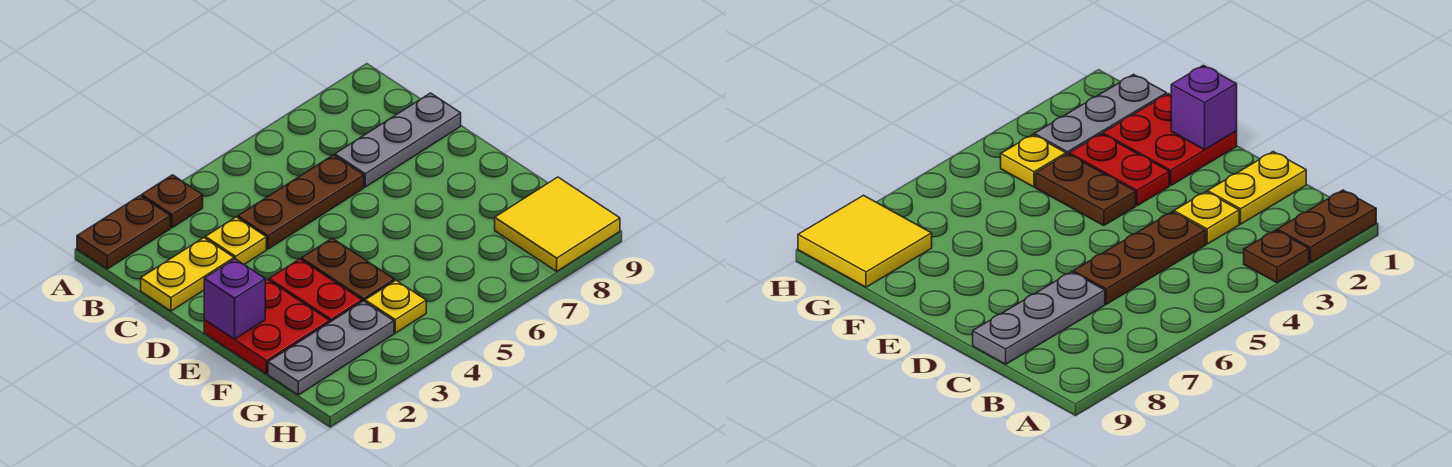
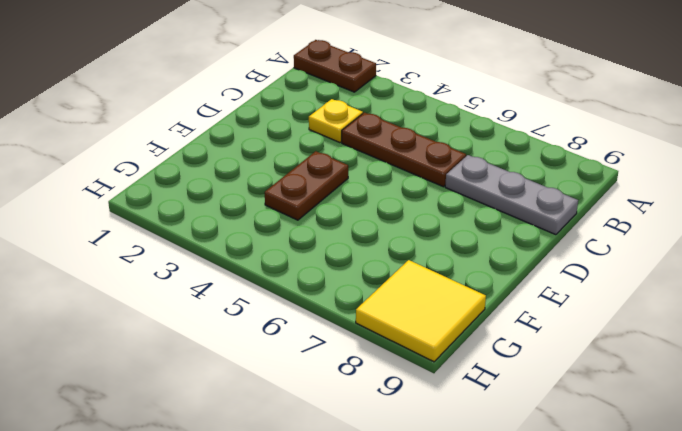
none -> brown plate A3 level 1
none -> yellow plate C1:C2 level 1
none -> red plate E1:F2 level 1

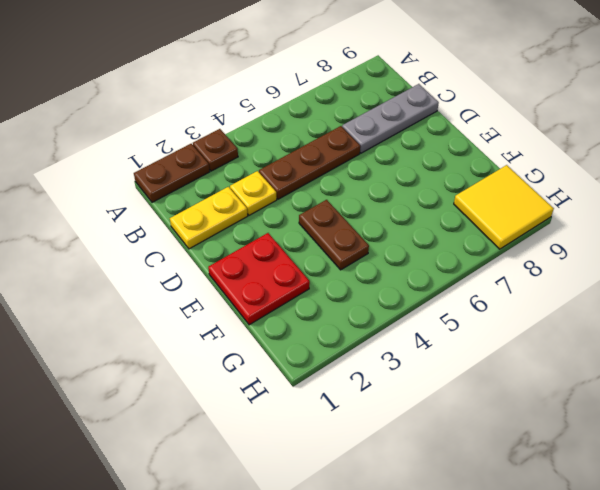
none -> red plate E3:F3 level 1
none -> grey plate G1:G3 level 1
none -> yellow plate G4 level 1

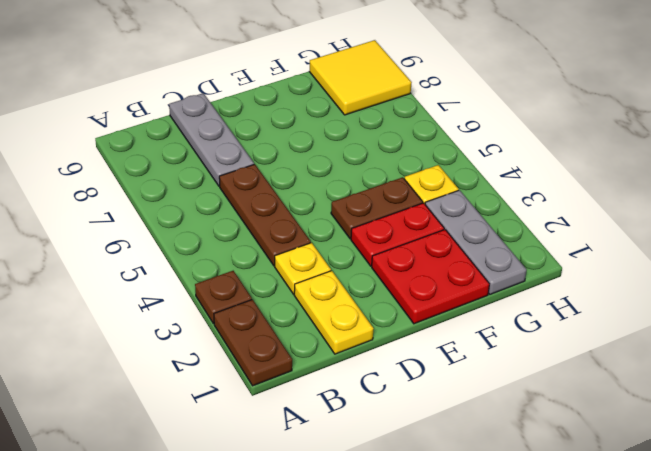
none -> purple brick E1 level 2

